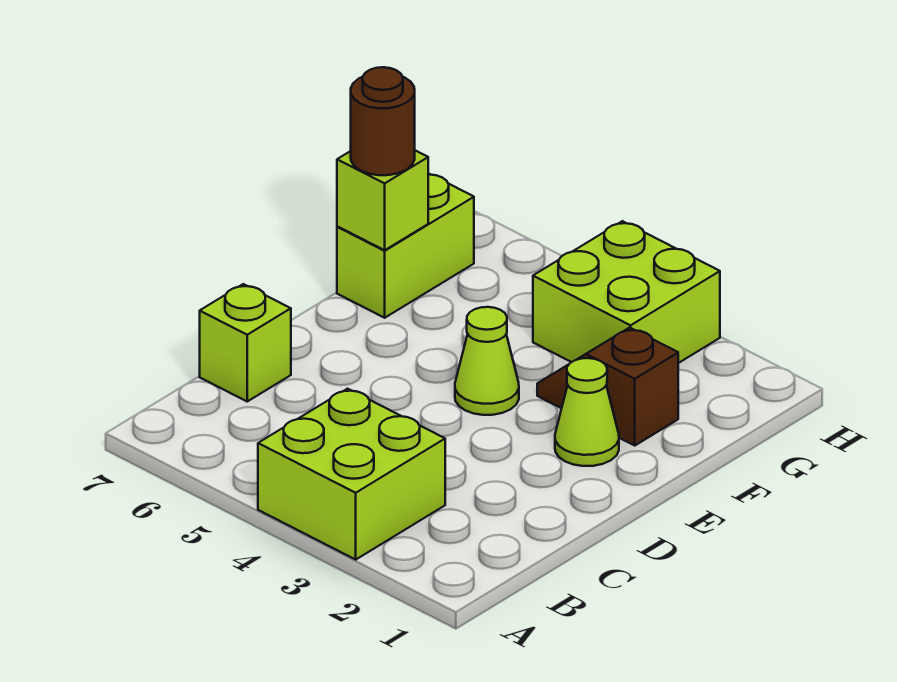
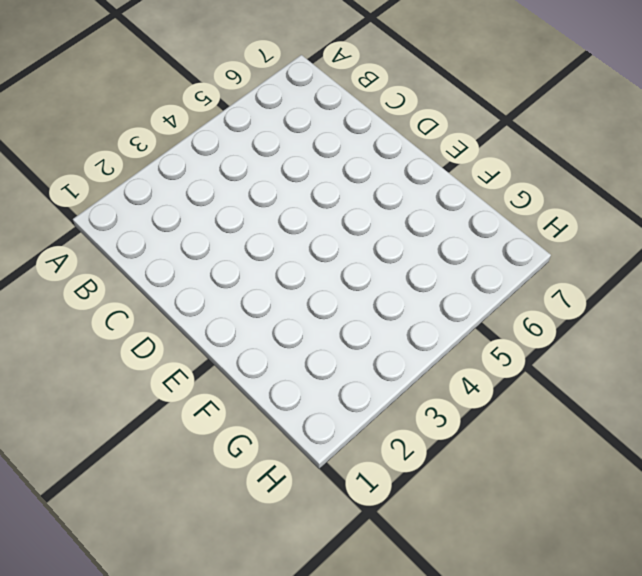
none -> lime brick A3:B4 level 1
none -> lime brick C7 level 1

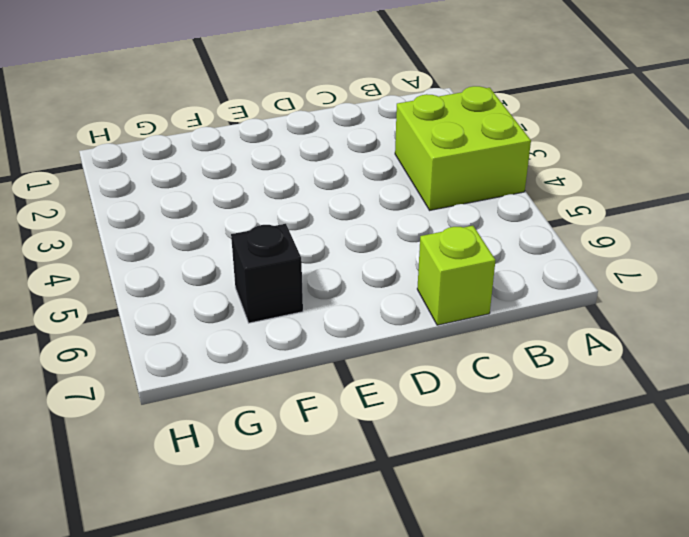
black brick F6 level 1 -> none
none -> lime cone E2 level 1
none -> lime cone E4 level 1

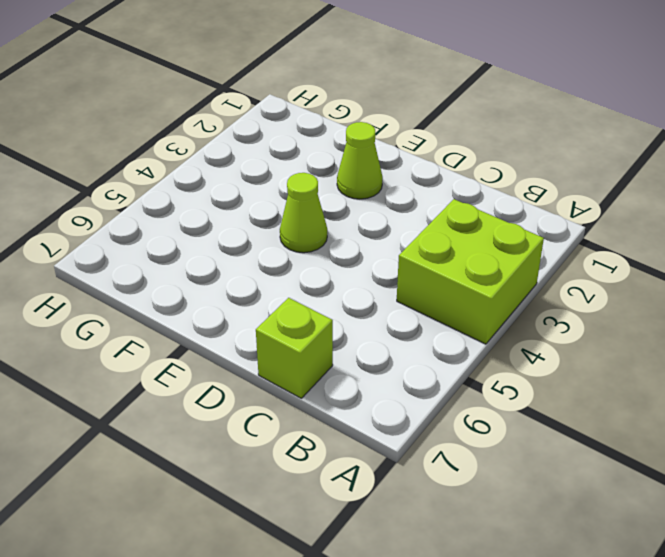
none -> brown slope F2:F3 level 1 top 2
none -> lime brick F7:G7 level 1

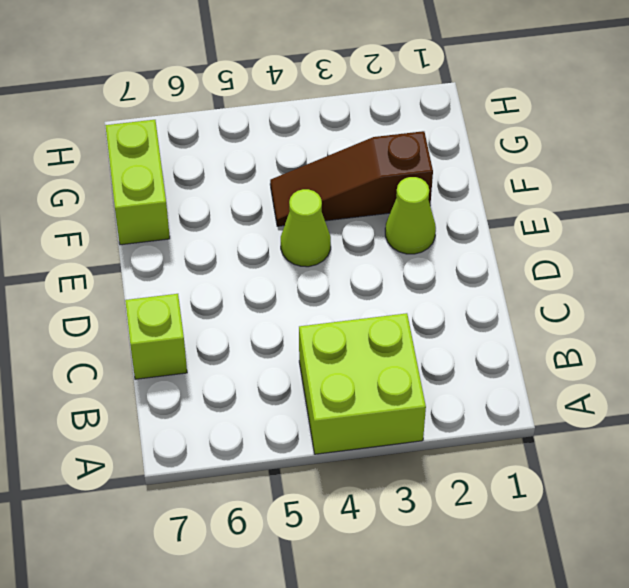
brown slope F2:F4 level 1 top 2 -> brown slope F2:F3 level 1 top 2
none -> lime brick G3:H4 level 1
none -> lime brick F7 level 2

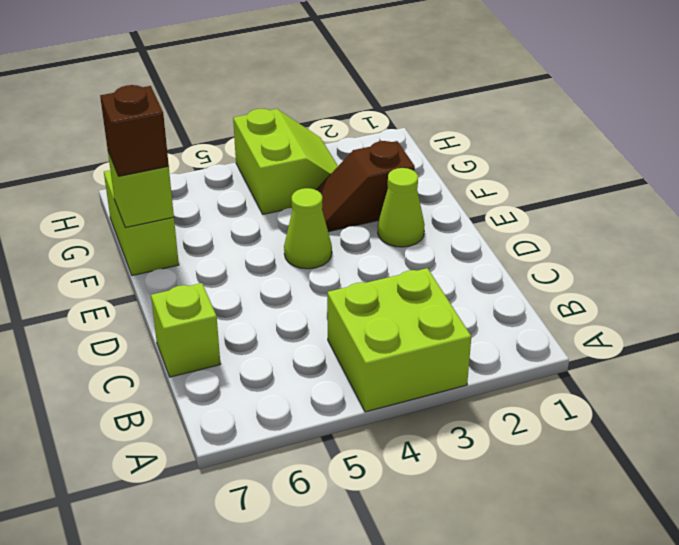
brown brick F7 level 3 -> brown round brick F7 level 3
lime slope G3:H4 level 1 top 4 -> lime brick G3:H4 level 1

